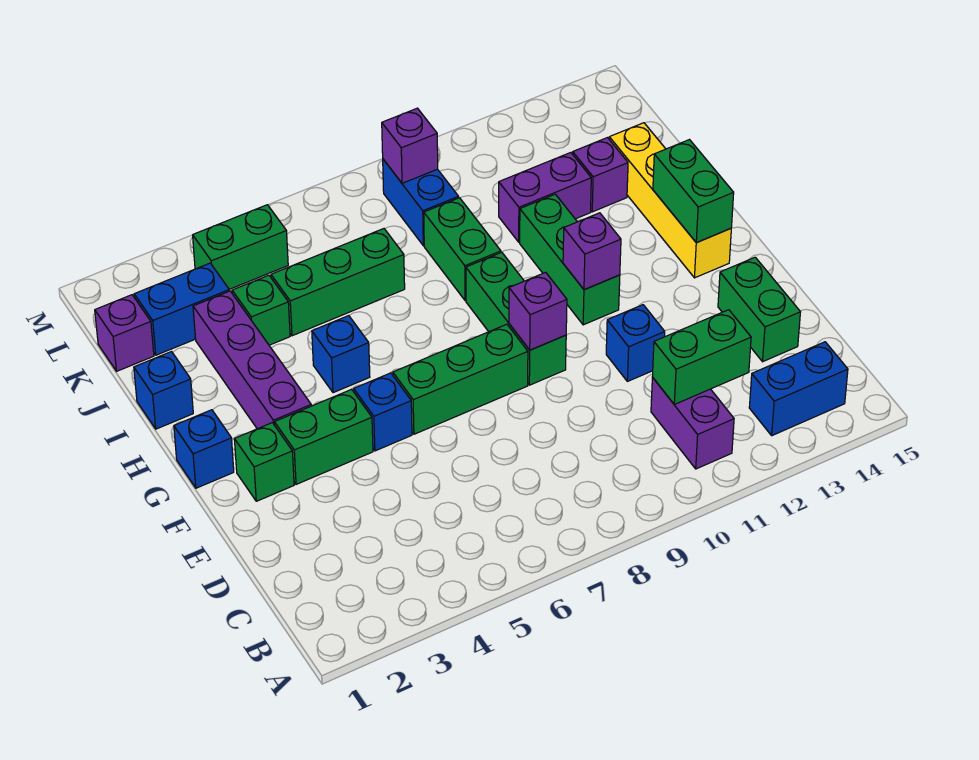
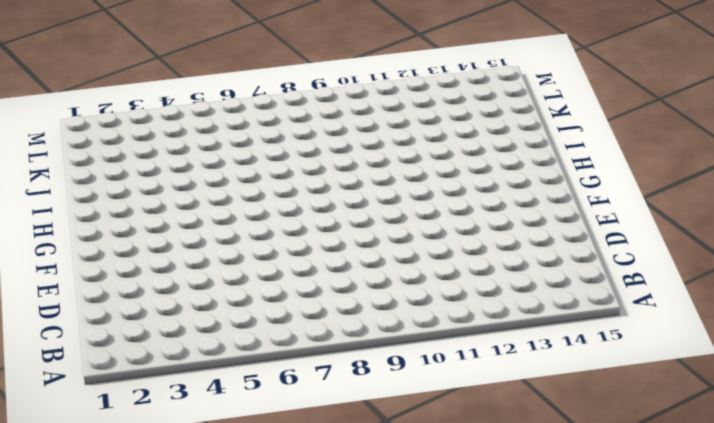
none -> purple brick B11:C11 level 1
none -> blue brick B13:B14 level 1
none -> green brick D14:E14 level 1

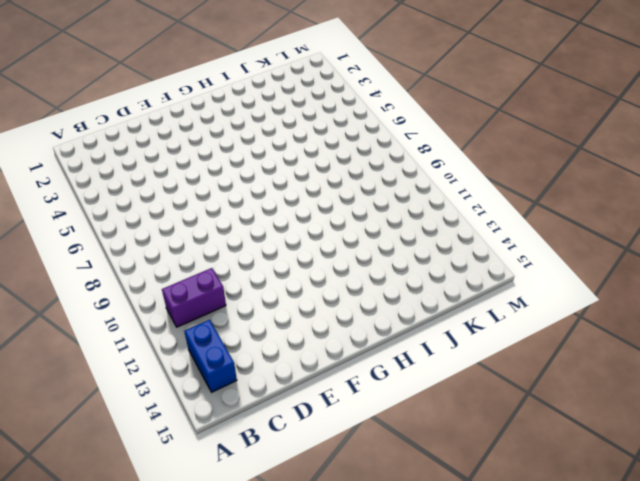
none -> green brick D14:E14 level 1
none -> blue brick E11 level 1
none -> green brick F2 level 1

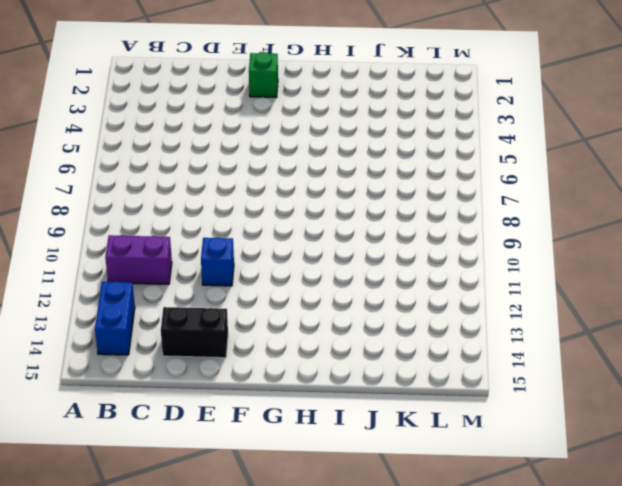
black brick D14:E14 level 1 -> green brick D14:E14 level 1
none -> green brick F3:F4 level 1
none -> blue brick F5 level 1
none -> green brick F6:F8 level 1

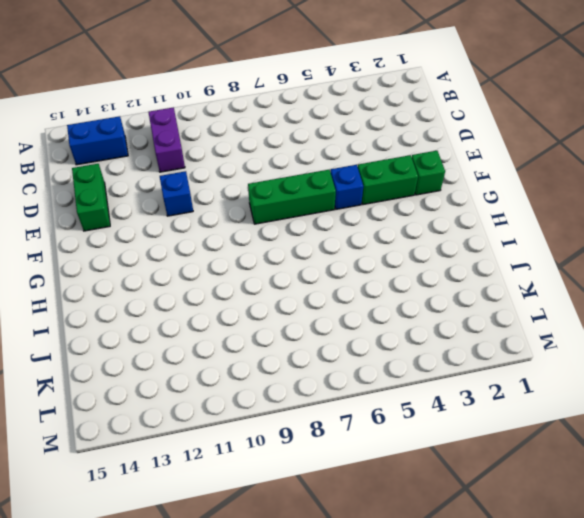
none -> green brick F9:H9 level 1
none -> blue brick G1 level 1
none -> purple brick G3:J3 level 1

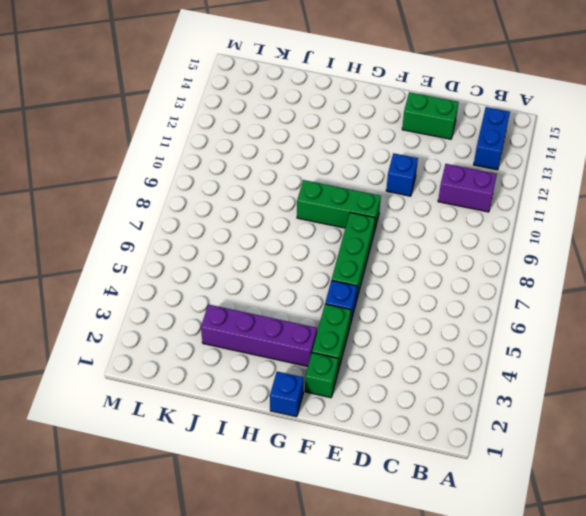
none -> green brick G11:I11 level 1
none -> yellow brick G14:J14 level 1
none -> blue brick H5 level 1

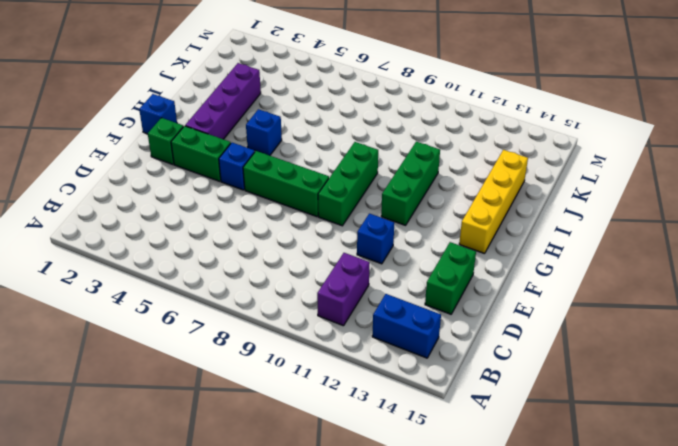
none -> blue brick I1 level 1
none -> green brick I9:J9 level 1
none -> green brick J4 level 1

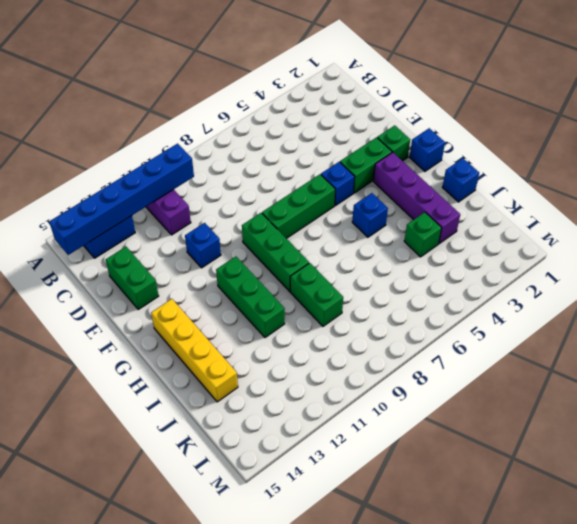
blue brick B10:B15 level 2 -> none
none -> green brick J5:J7 level 1
none -> purple brick J11:J12 level 1
none -> purple brick J13 level 1

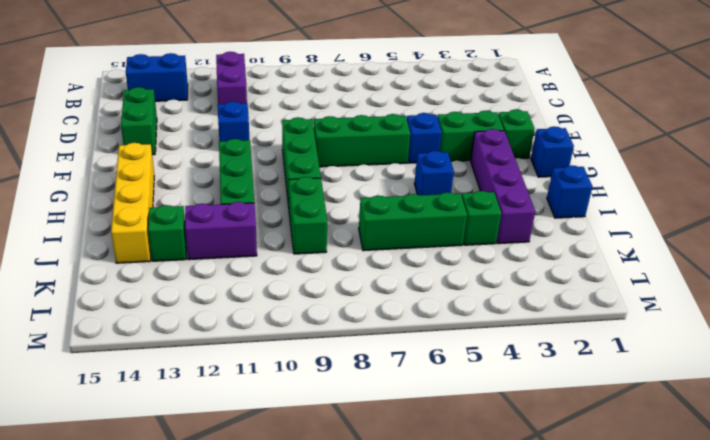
green brick J13 level 1 -> purple brick J13 level 1
none -> purple brick K1 level 1
none -> blue brick K2:K3 level 1
none -> blue brick K9:L9 level 1

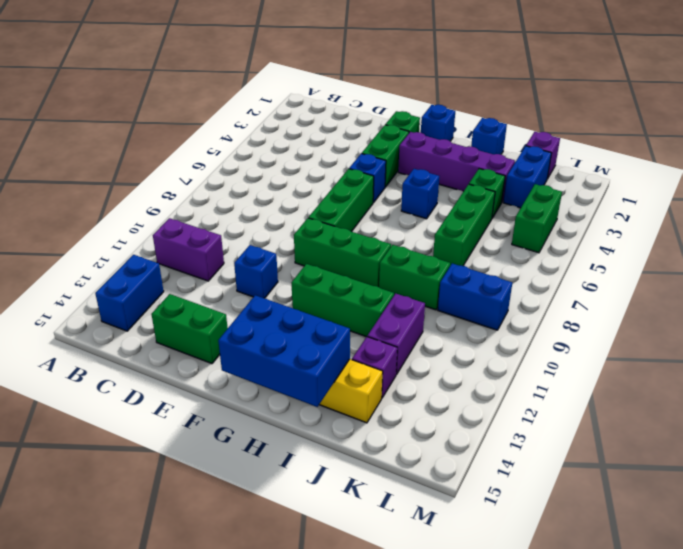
blue brick G14:I15 level 2 -> green brick G14:H14 level 2
none -> green brick C11:C12 level 2
none -> purple brick F9 level 2
none -> purple brick G11 level 2

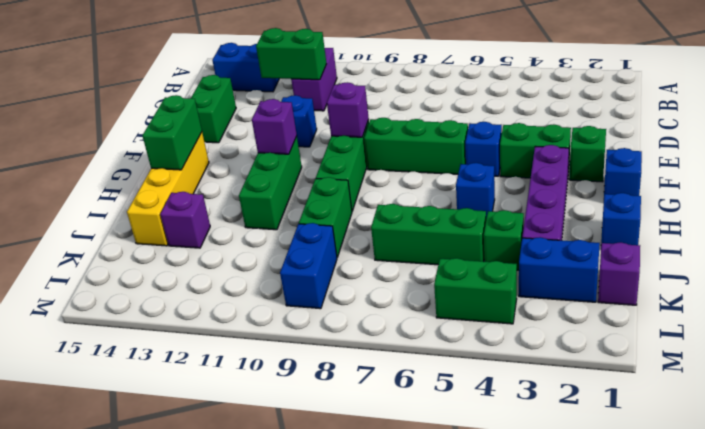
none -> purple brick J11:J12 level 1
none -> purple brick L9 level 2

